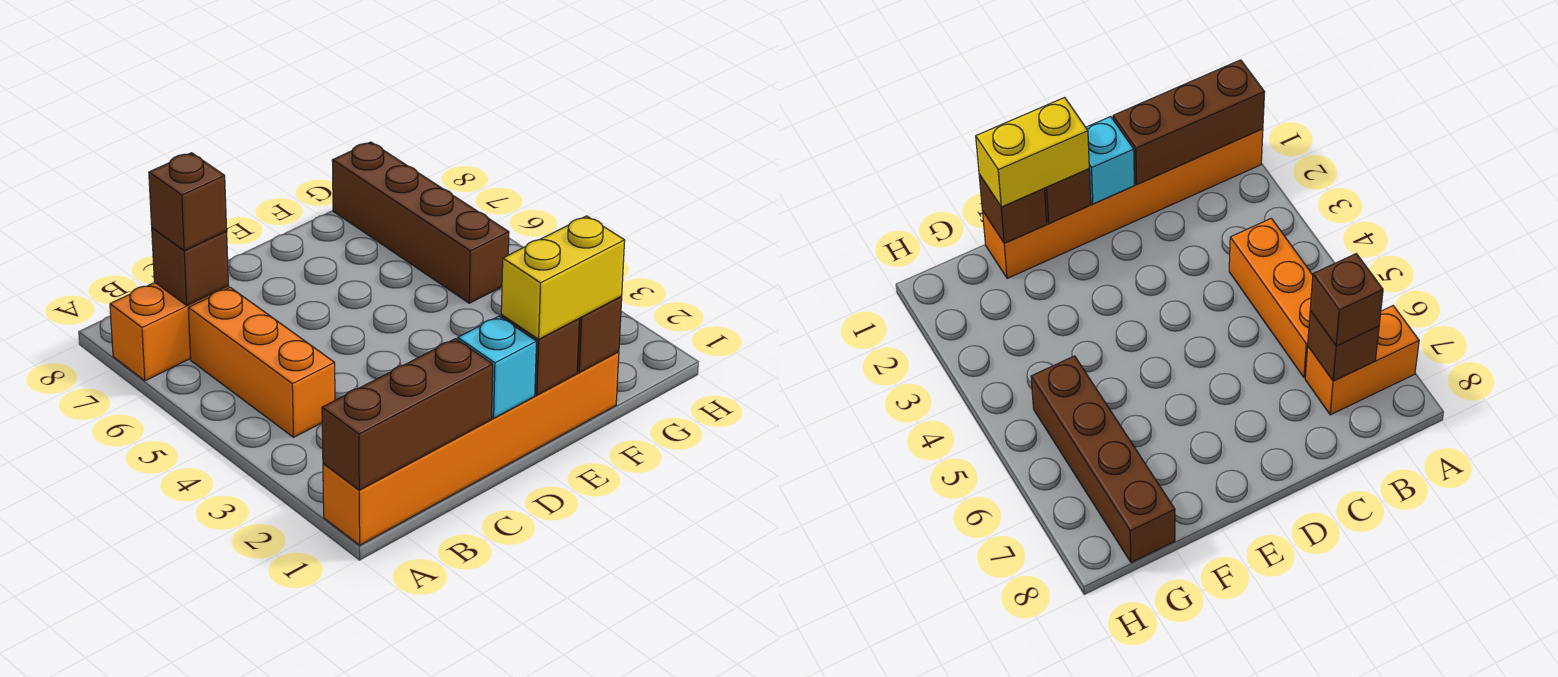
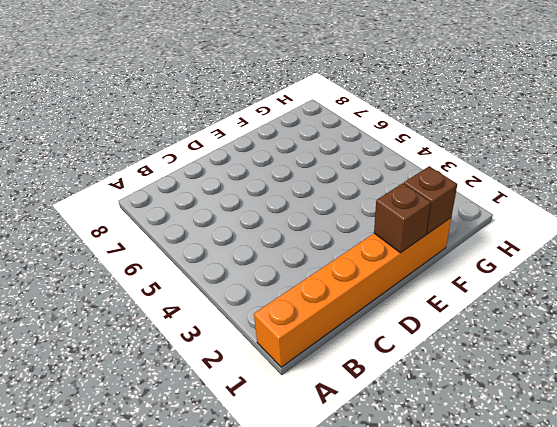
none -> orange brick A7:B7 level 1
none -> orange brick B4:B6 level 1

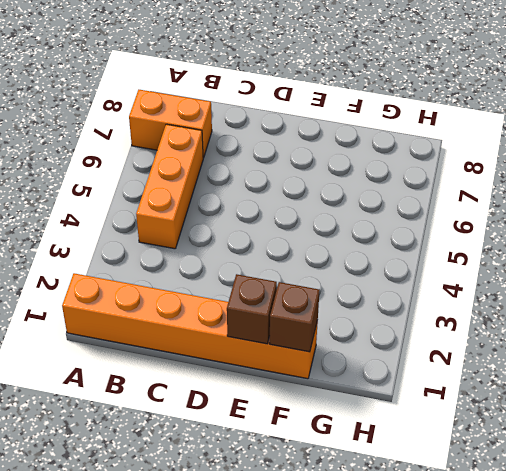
none -> brown brick G5:G8 level 1
none -> brown brick A1:C1 level 2

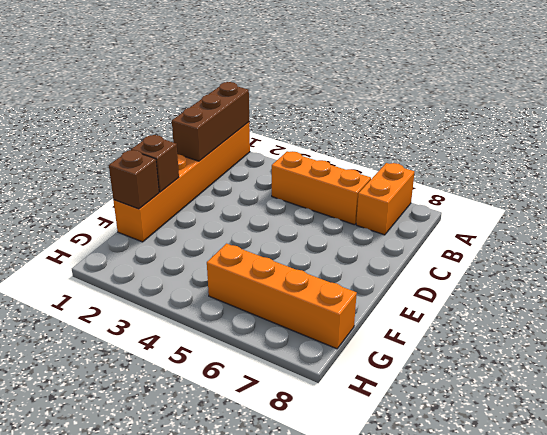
orange brick G5:G8 level 1 -> brown brick G5:G8 level 1
none -> brown brick B7 level 2
none -> cyan brick D1 level 2

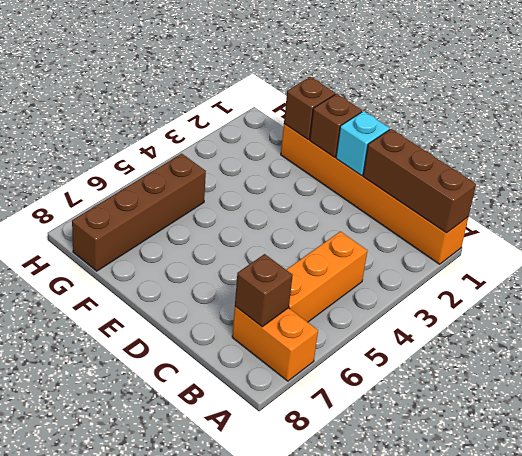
none -> brown brick B7 level 3
none -> yellow brick E1:F1 level 3

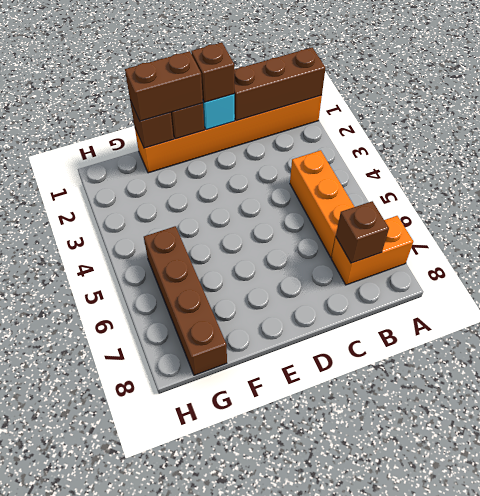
brown brick D1 level 3 -> brown brick B7 level 3
brown brick E1:F1 level 3 -> yellow brick E1:F1 level 3

